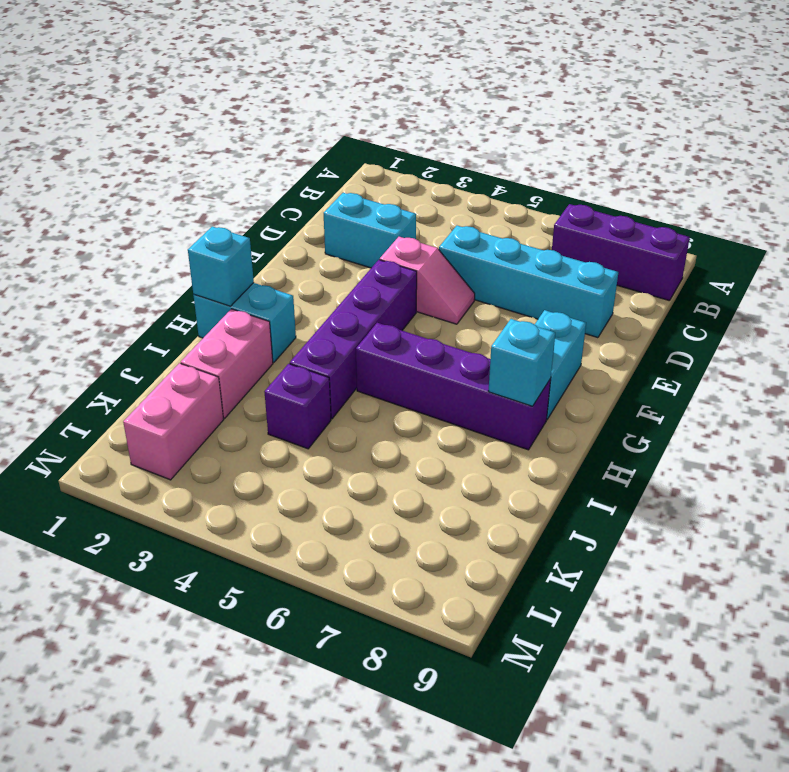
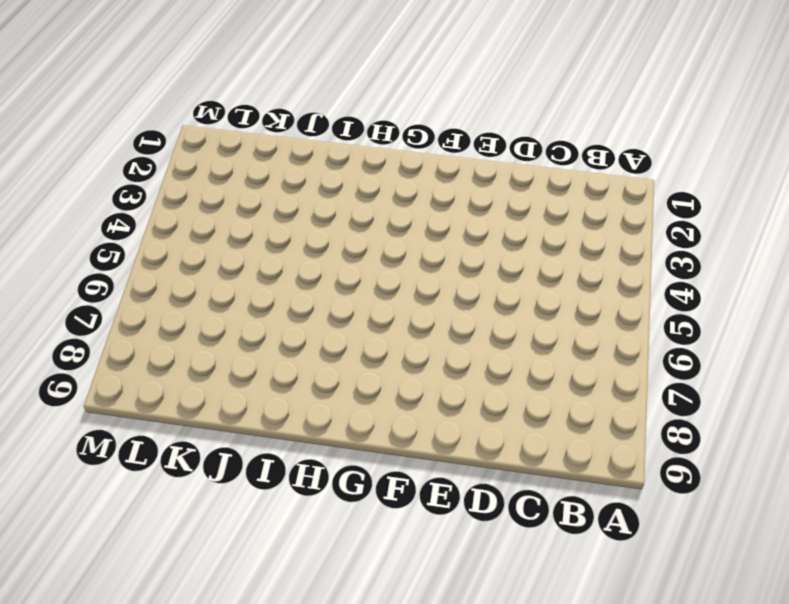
none -> purple brick B7:B9 level 1
none -> cyan brick D2:D3 level 1
none -> cyan brick D5:D8 level 1

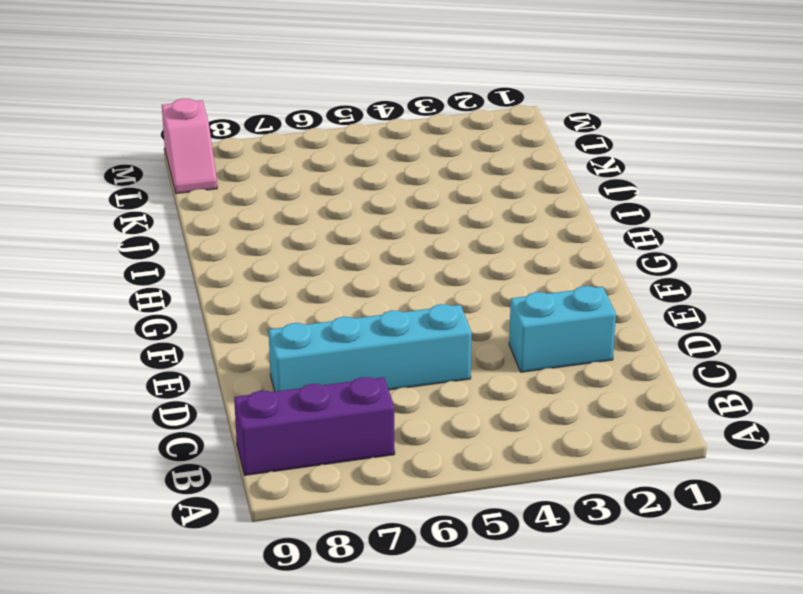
pink slope L9:M9 level 1 top M -> pink slope E4:E5 level 1 top 4
none -> purple brick F4:I4 level 1
none -> cyan brick F8:G8 level 1
none -> cyan brick H1:H2 level 1

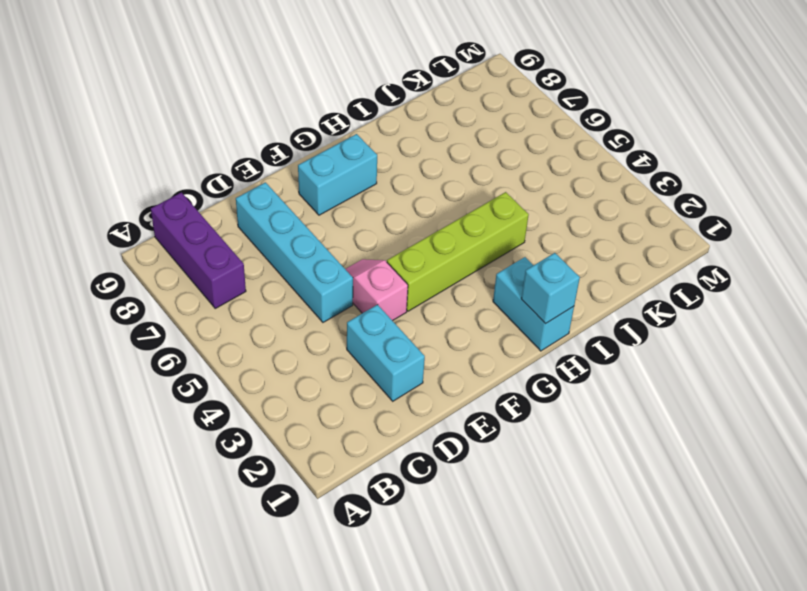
lime brick F4:I4 level 1 -> purple brick F4:I4 level 1
none -> purple brick H5:H8 level 1
none -> pink brick I2:J2 level 1
none -> purple brick J4 level 1

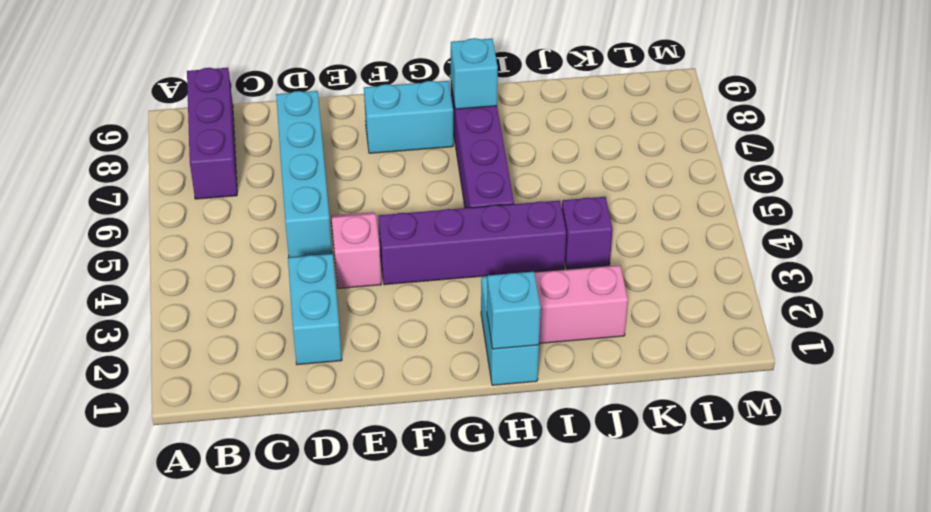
none -> pink brick K2:L2 level 1

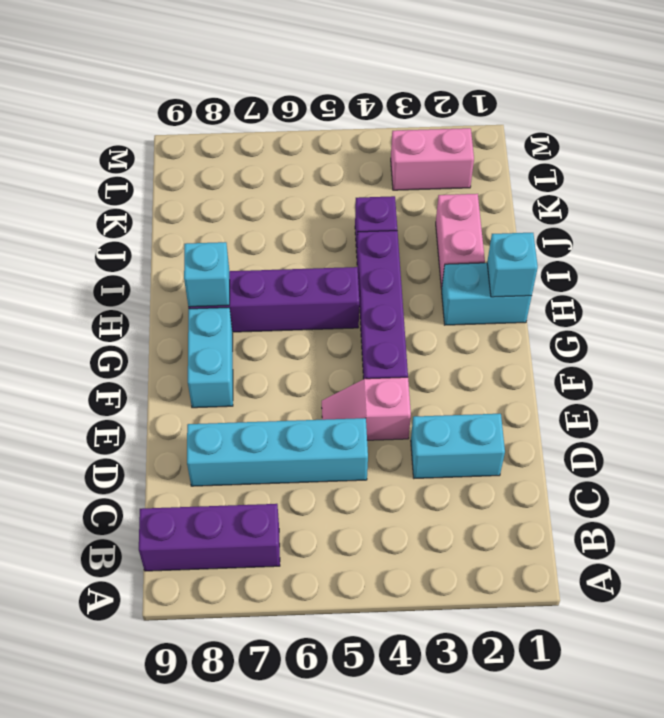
pink brick L2:L3 level 1 -> pink brick K2:L2 level 1

